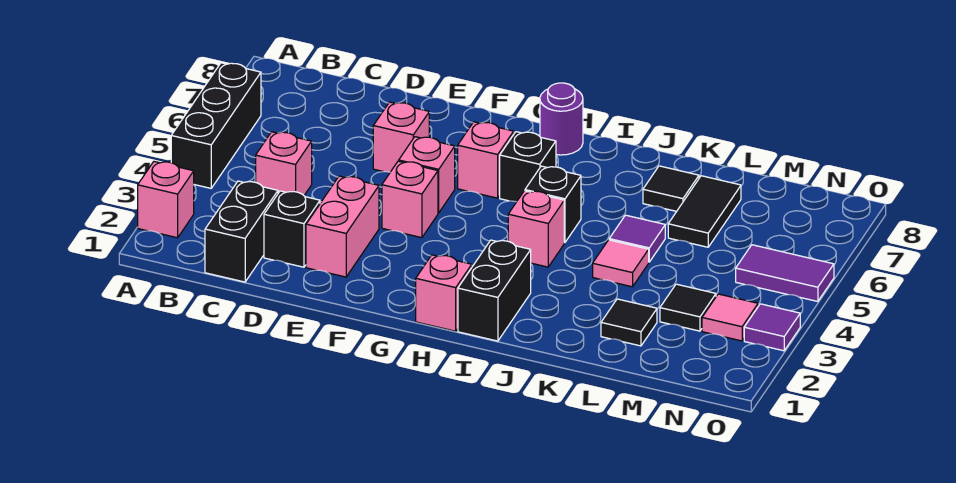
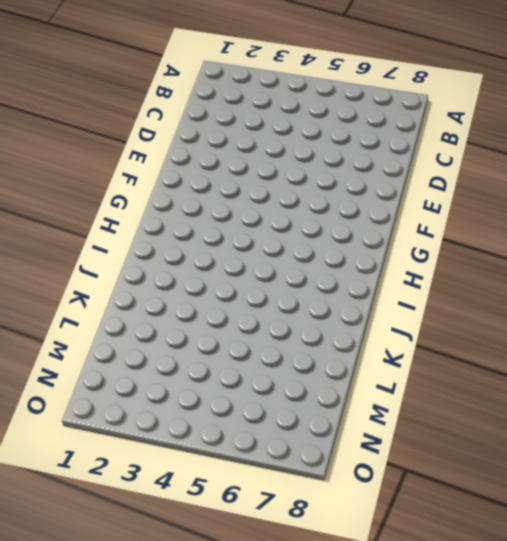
none -> pink brick A2 level 1
none -> black brick A4:A6 level 1
none -> black brick C1:C2 level 1

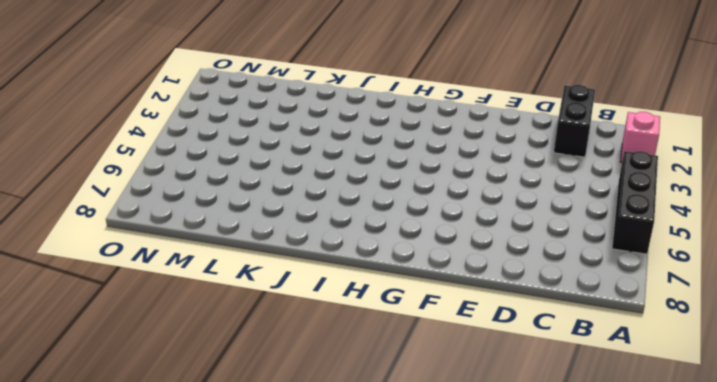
none -> pink brick C4 level 1
none -> black brick D2 level 1
none -> pink brick E2:E3 level 1

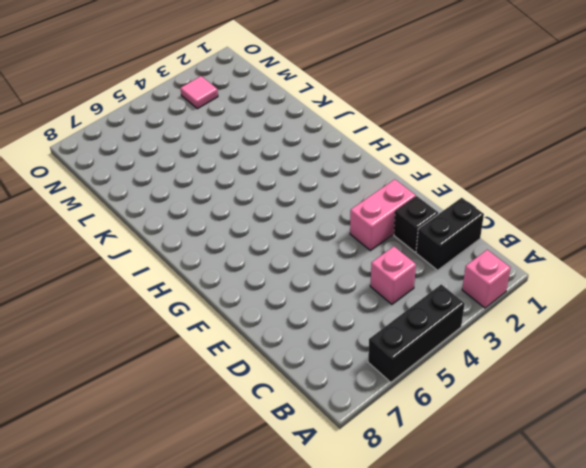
none -> pink brick E6 level 1
none -> pink brick F4 level 1
none -> pink brick F5 level 1

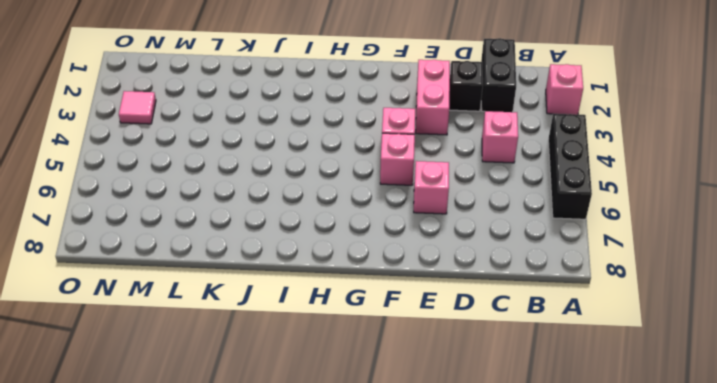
none -> pink brick G6 level 1
none -> pink brick H1 level 1
none -> black brick H6 level 1

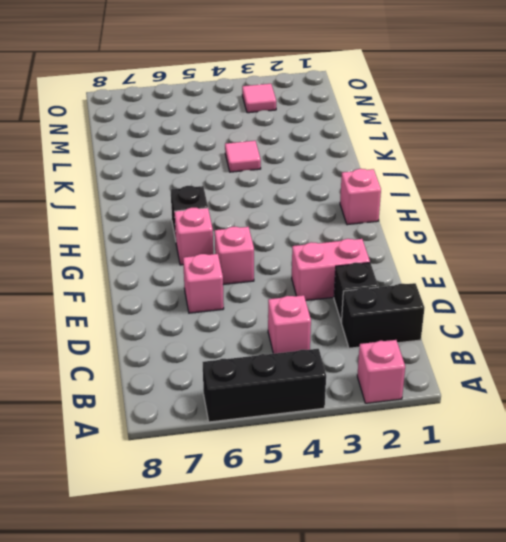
none -> pink brick F4 level 1
none -> purple round brick H8 level 1
none -> black brick I1:I2 level 1

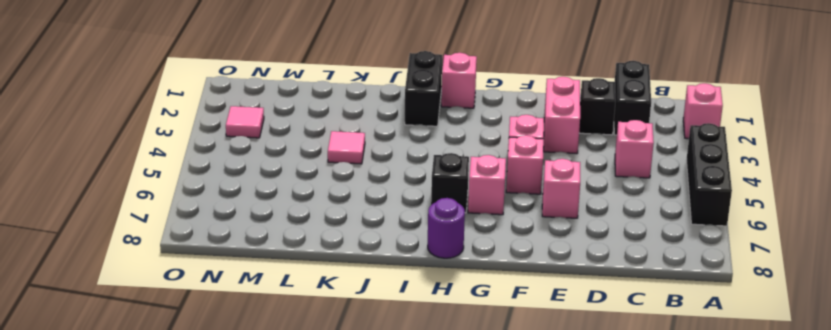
none -> pink brick I4 level 1
none -> black brick I5 level 1
none -> purple tile K5 level 1

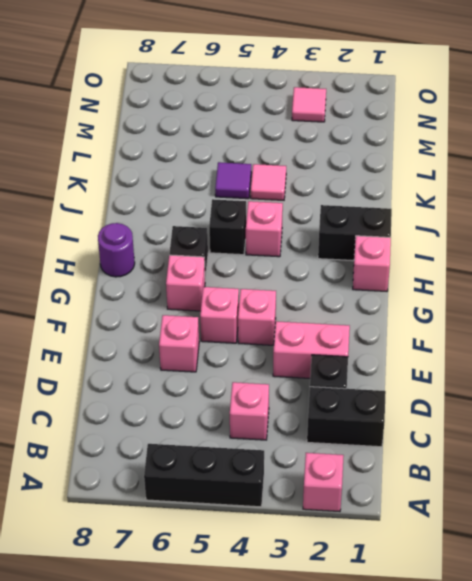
none -> black tile K7 level 1
none -> black tile L2 level 1
none -> black tile L6:L7 level 1

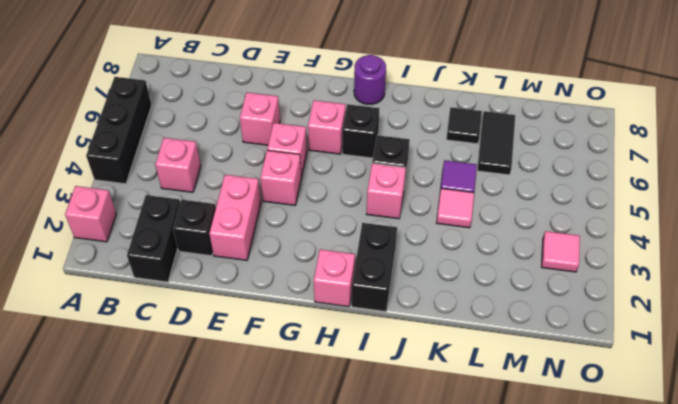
none -> black tile L2 level 1
none -> black tile M3 level 1
none -> purple tile N5:O5 level 1

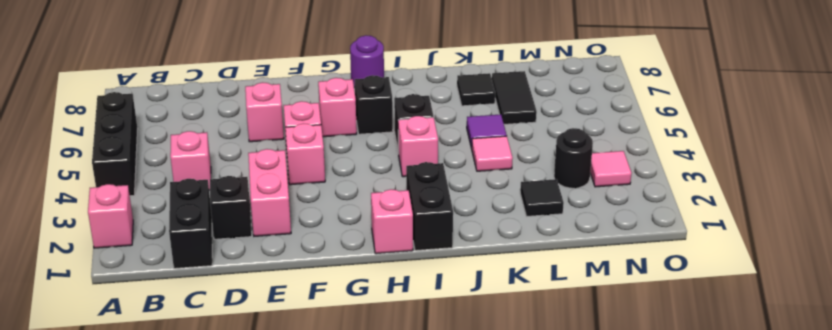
black round brick M3 level 1 -> black tile M3 level 1
none -> purple tile N5:O5 level 1
none -> purple tile O3 level 1

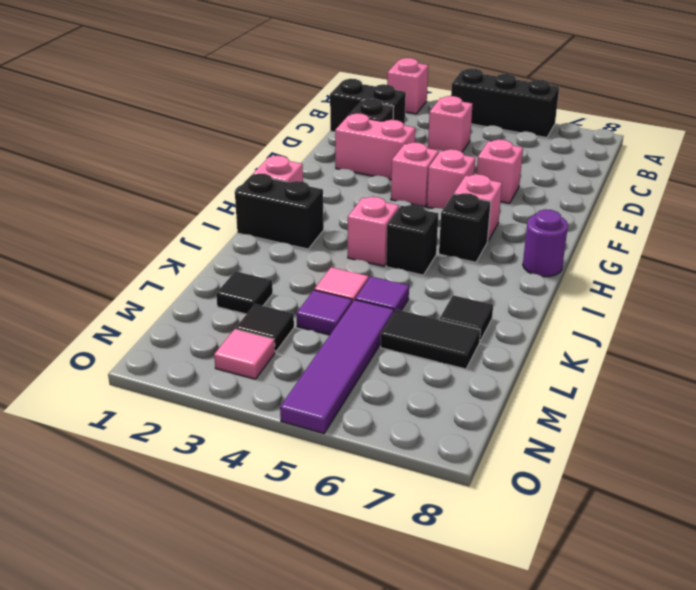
purple tile L4 level 1 -> purple tile O3 level 1
purple tile L5:O5 level 1 -> purple tile N5:O5 level 1

